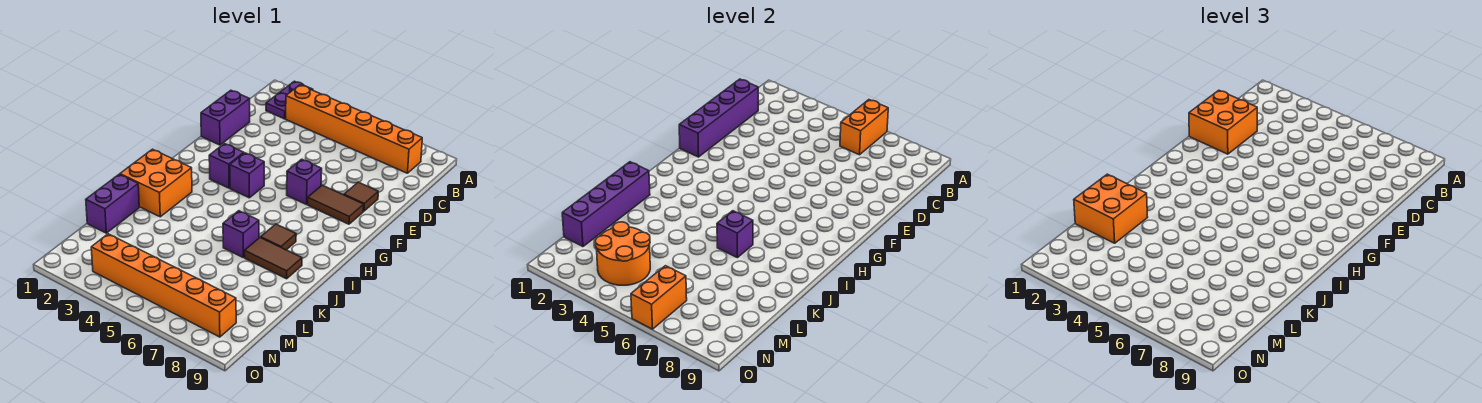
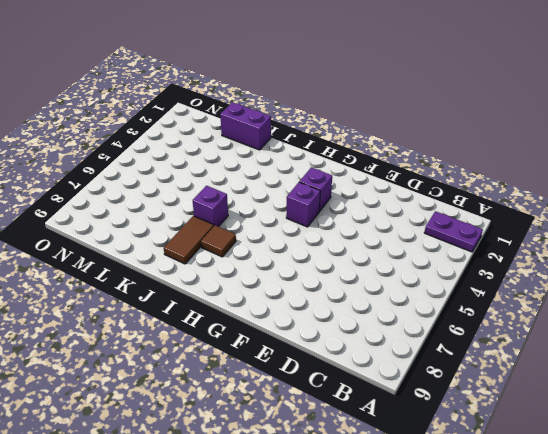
none -> orange brick B3:B8 level 1
none -> purple brick D1:E1 level 1
none -> brown tile E8 level 1

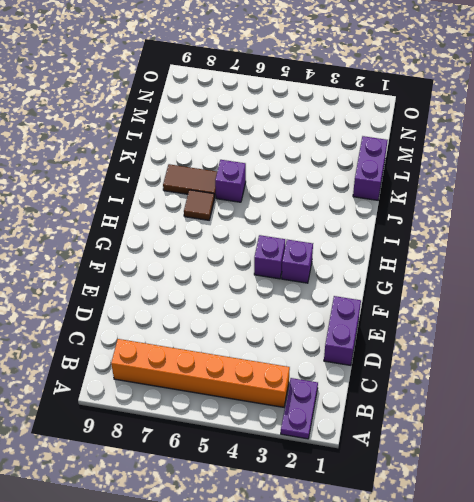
none -> brown tile E8 level 1
none -> purple brick F6 level 1
none -> brown tile F7:F8 level 1

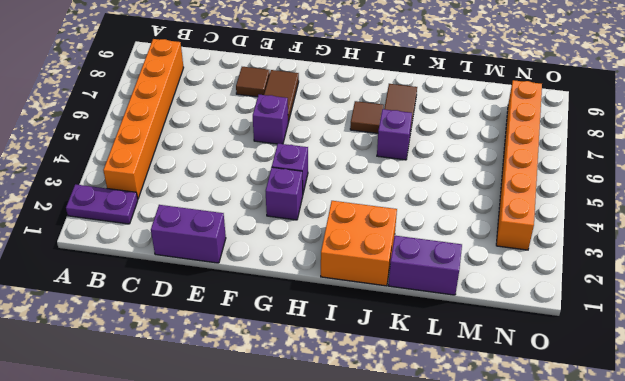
none -> orange brick A6:B6 level 2
none -> purple brick C1:F1 level 2
none -> purple brick J1:M1 level 2

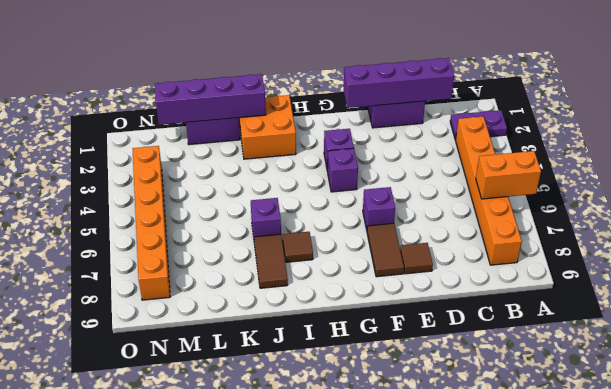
none -> purple brick J6 level 2
none -> orange round brick M3:N4 level 2
none -> orange brick N6:O6 level 2

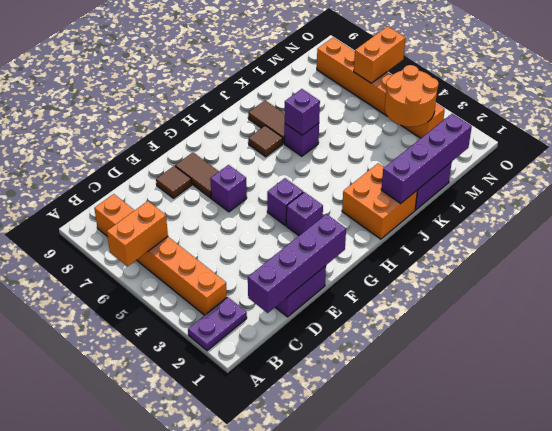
none -> orange brick D1:E2 level 3
none -> orange brick K1:L2 level 3

